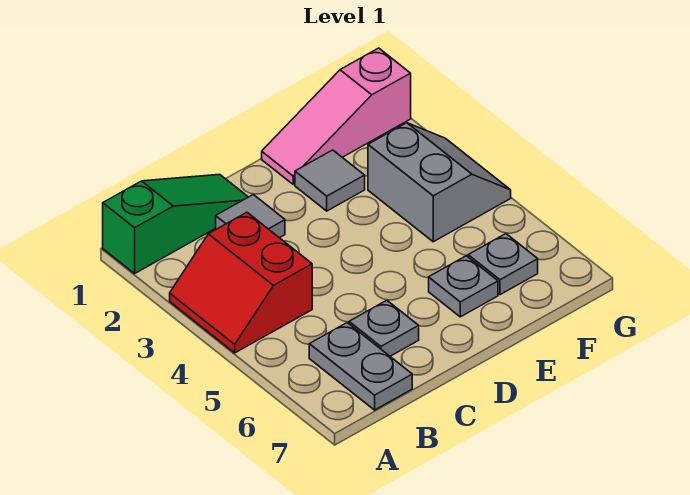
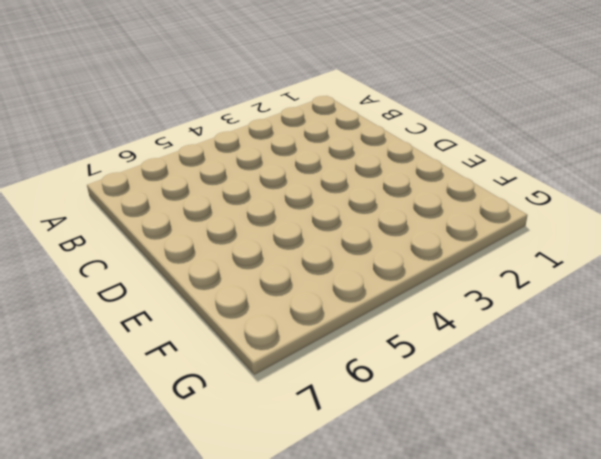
none -> green slope A1:C1 level 1 top A
none -> red slope A3:B4 level 1 top B

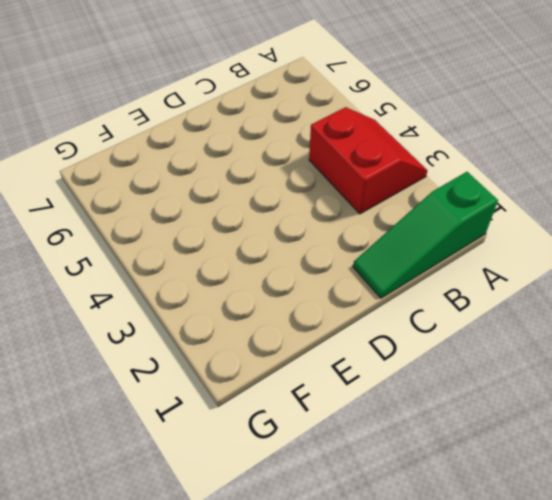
none -> grey plate B6:B7 level 1
none -> grey tile C2 level 1

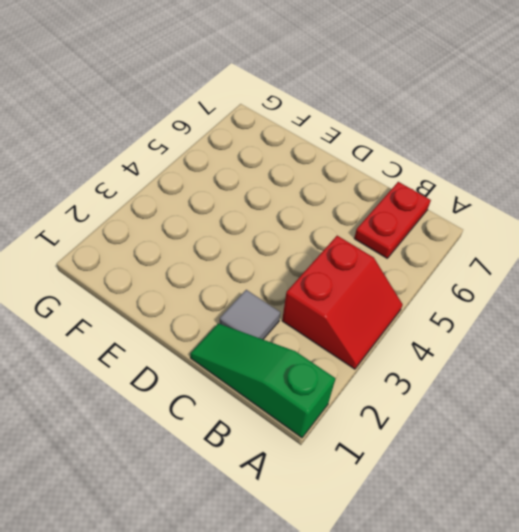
red plate B6:B7 level 1 -> grey plate B6:B7 level 1
none -> grey plate C6 level 1
none -> pink slope E1:G1 level 1 top G

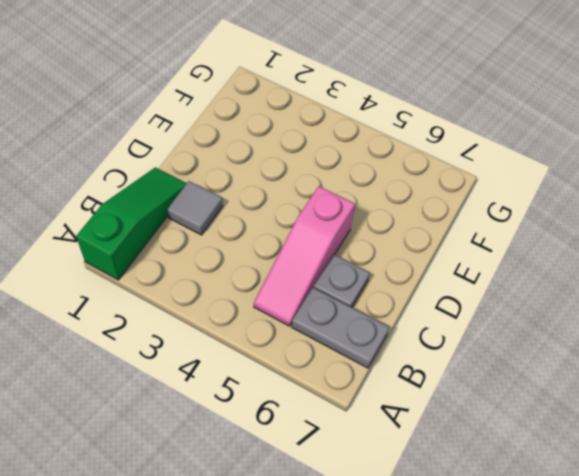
pink slope B5:D5 level 1 top D -> pink slope E1:G1 level 1 top G
none -> red slope A3:B4 level 1 top B
none -> grey tile E2 level 1

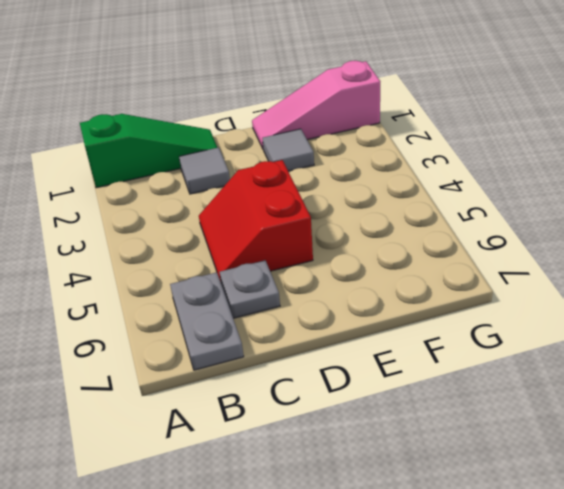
red slope C4:D5 level 1 top D -> red slope A3:B4 level 1 top B
none -> grey plate E6 level 1
none -> grey slope F3:G4 level 1 top F

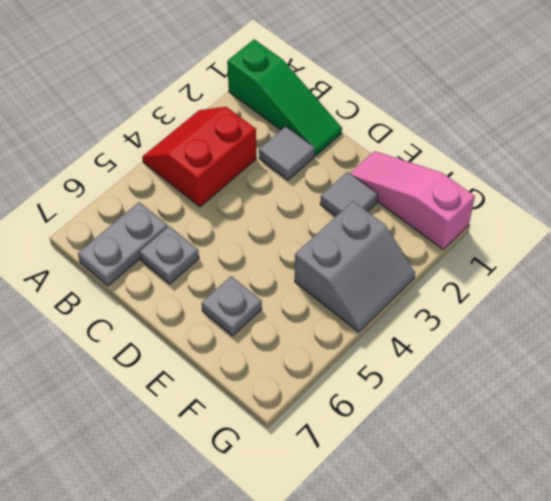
none -> grey plate F6 level 1

